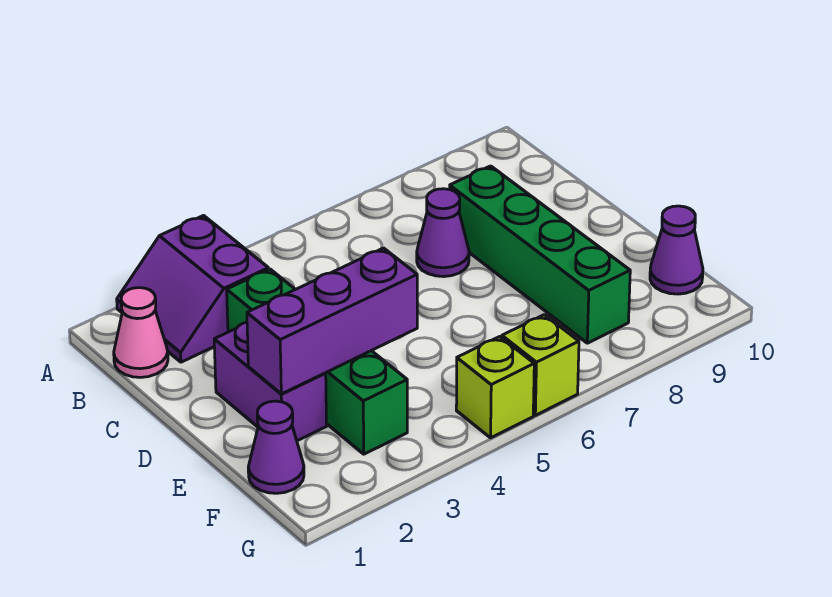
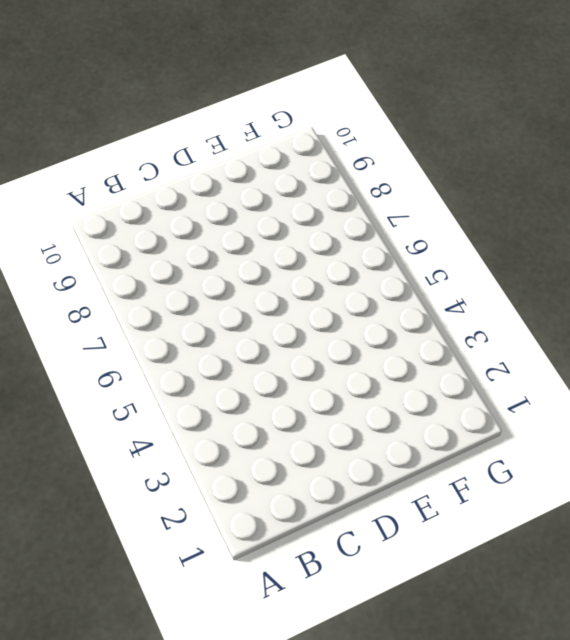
none -> purple slope A2:B3 level 1 top 3
none -> pink cone B1 level 1

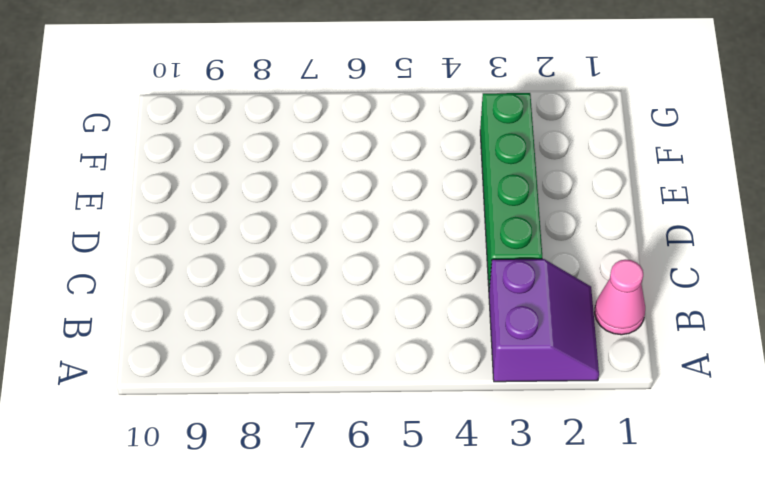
none -> purple cone C7 level 1
none -> green brick C8:F8 level 1

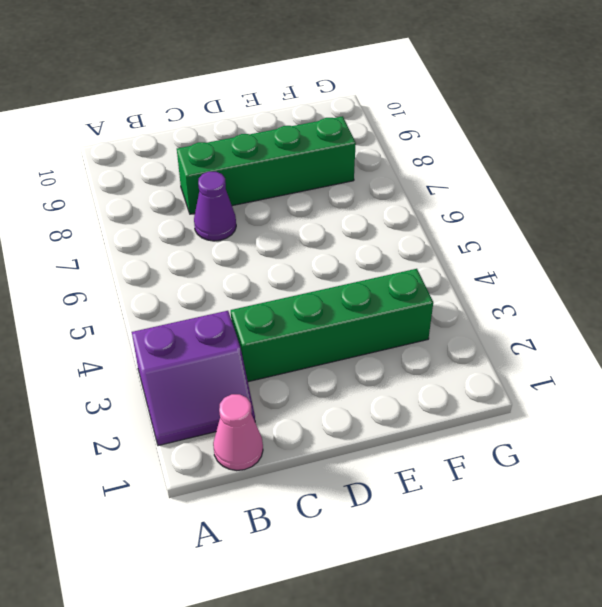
none -> purple brick D2:E2 level 1
none -> purple cone F1 level 1

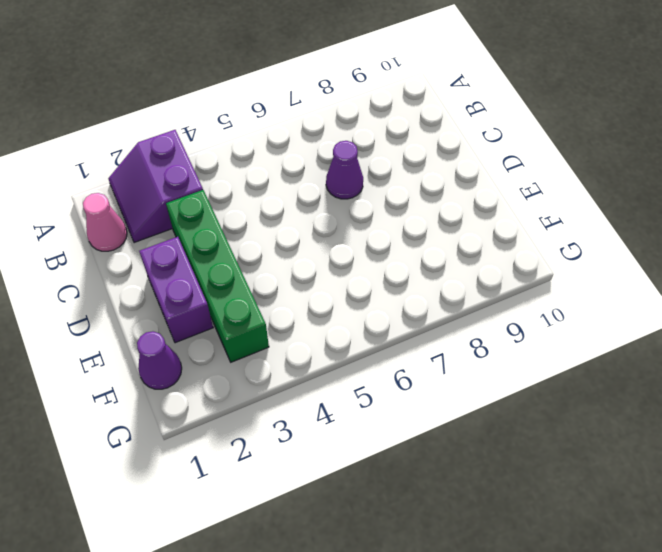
none -> green brick C8:F8 level 1
none -> purple cone F10 level 1

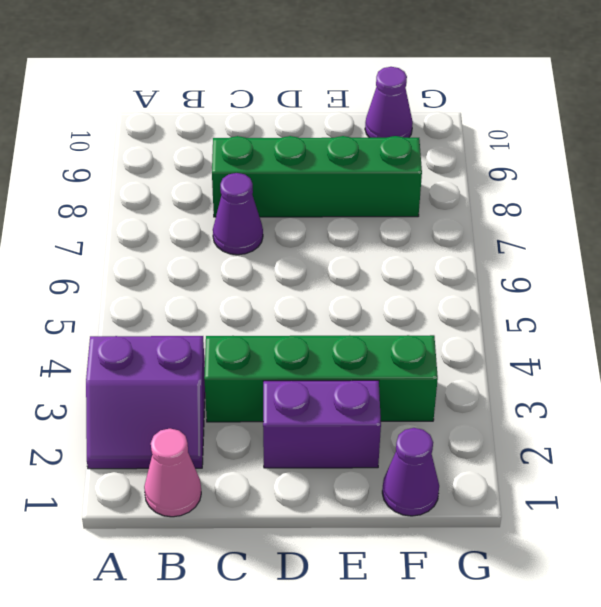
none -> lime brick G5 level 1
none -> lime brick G6 level 1

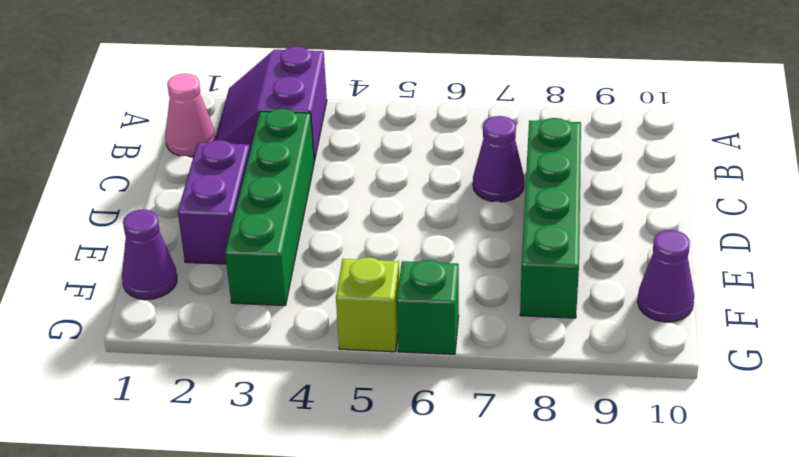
green brick G6 level 1 -> lime brick G6 level 1
none -> purple brick E2:E4 level 2

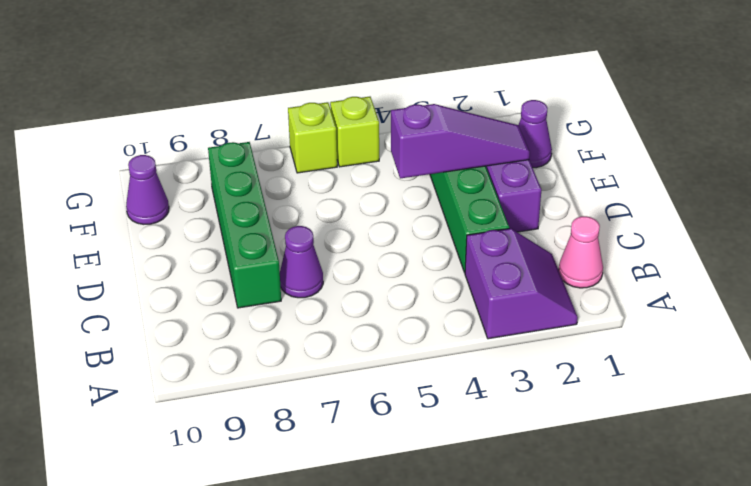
purple slope E2:E4 level 2 top 4 -> purple brick E2:E4 level 2

